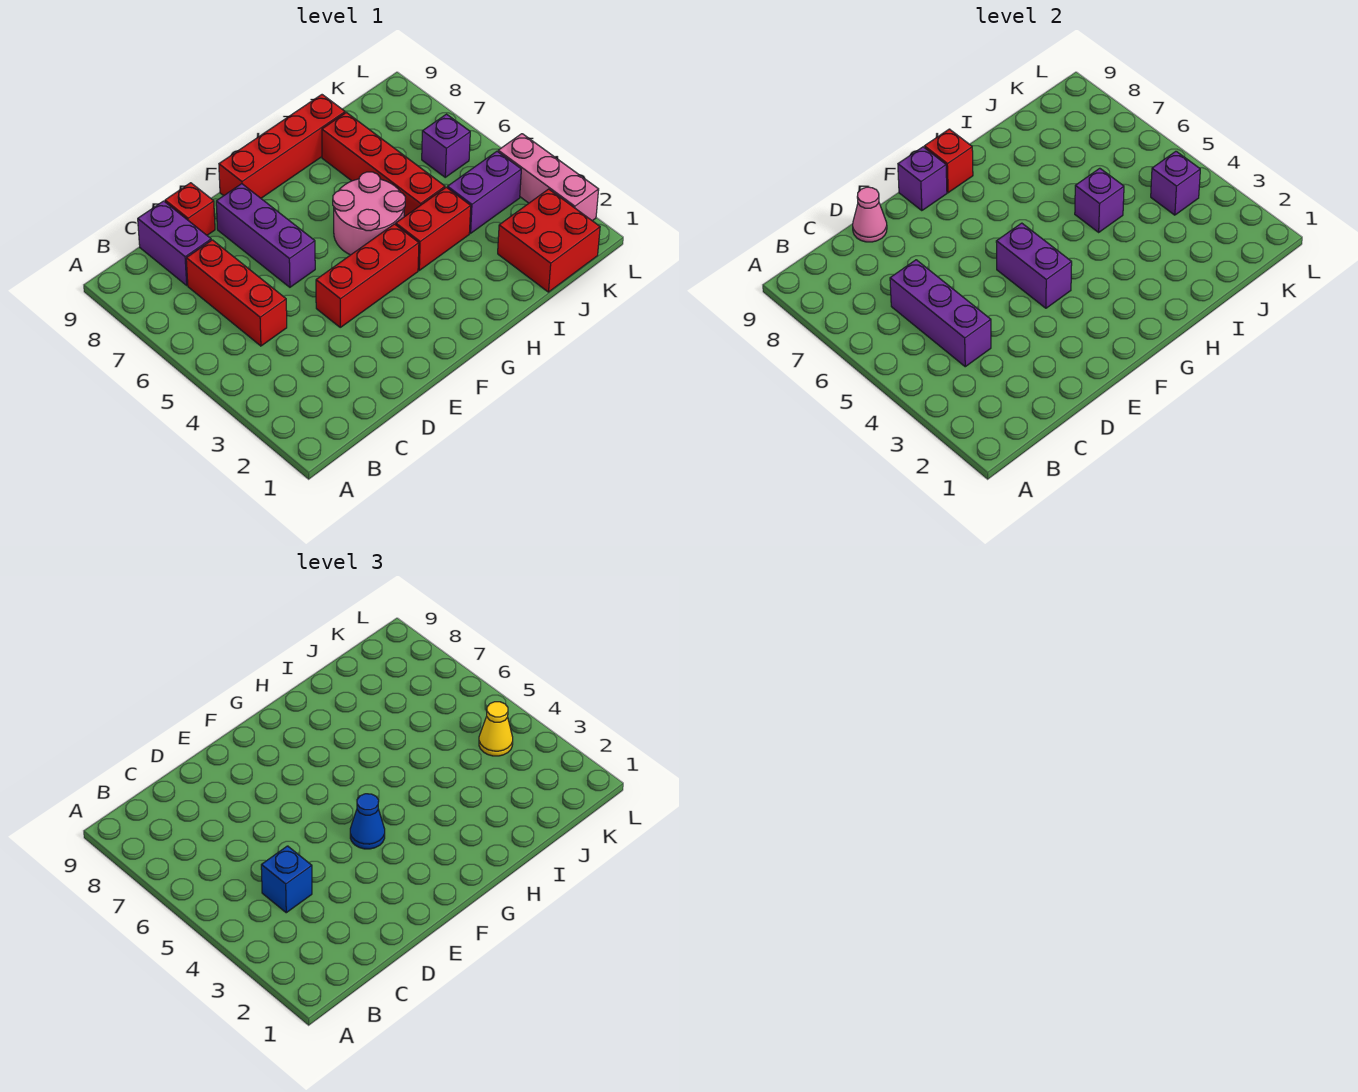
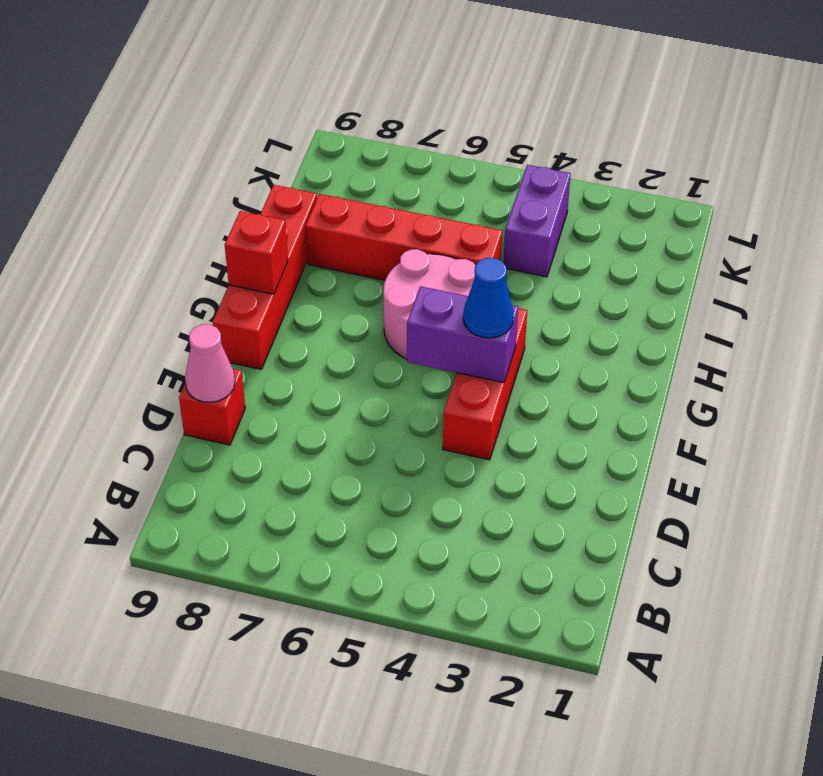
none -> red brick C5:C7 level 1
none -> purple brick C8:C9 level 1
none -> purple brick E6:E8 level 1

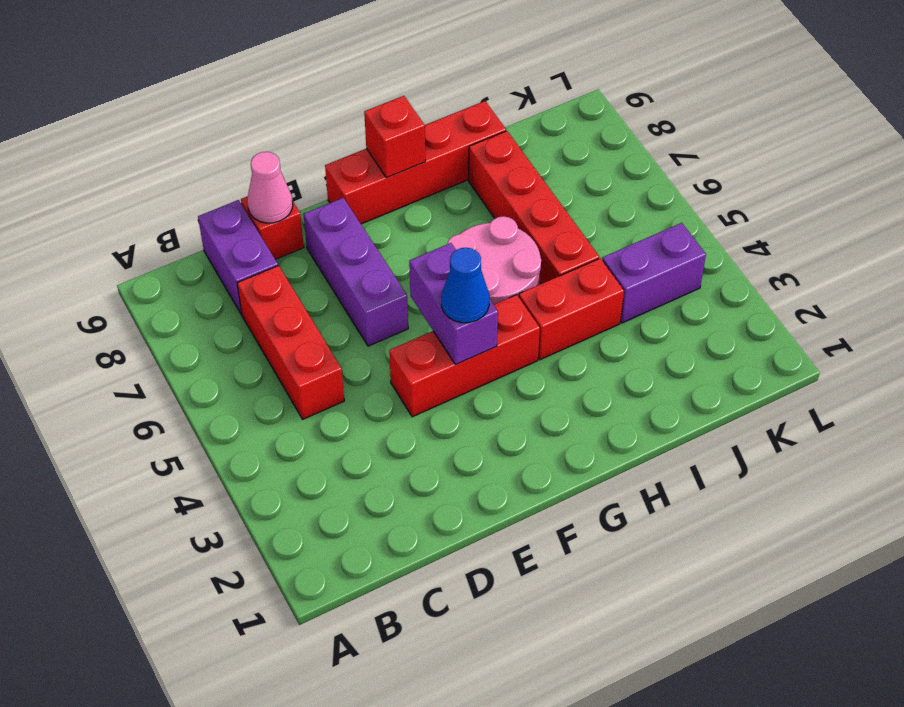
none -> red brick J1:K2 level 1
none -> purple brick K6 level 1
none -> pink brick L2:L4 level 1

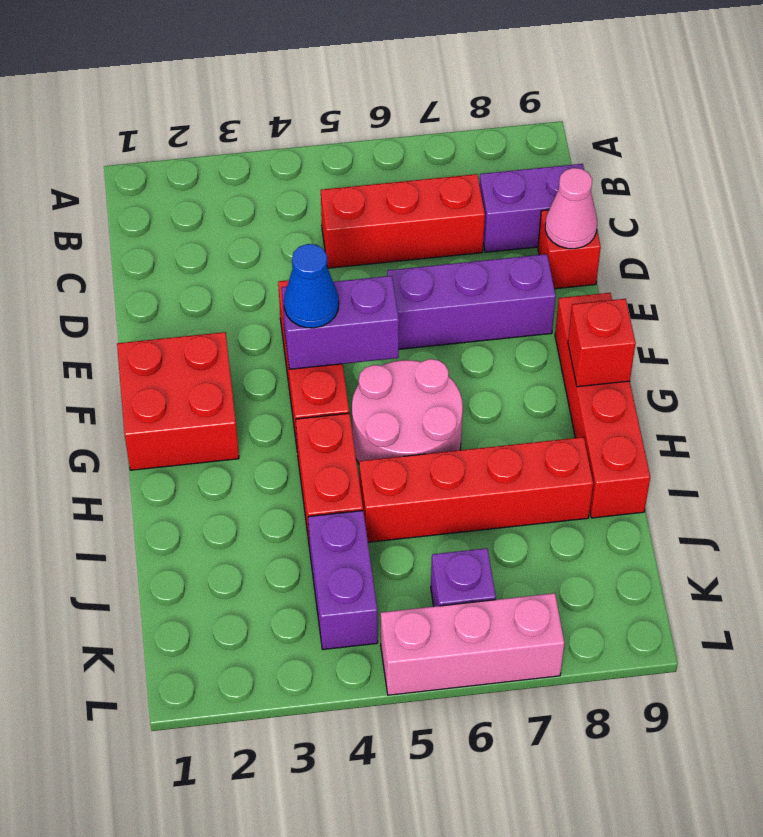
red brick F1:G2 level 1 -> red brick J1:K2 level 1
pink brick L5:L7 level 1 -> pink brick L2:L4 level 1
none -> purple brick C4:C6 level 2
none -> purple brick F9 level 2
none -> purple brick I5 level 2

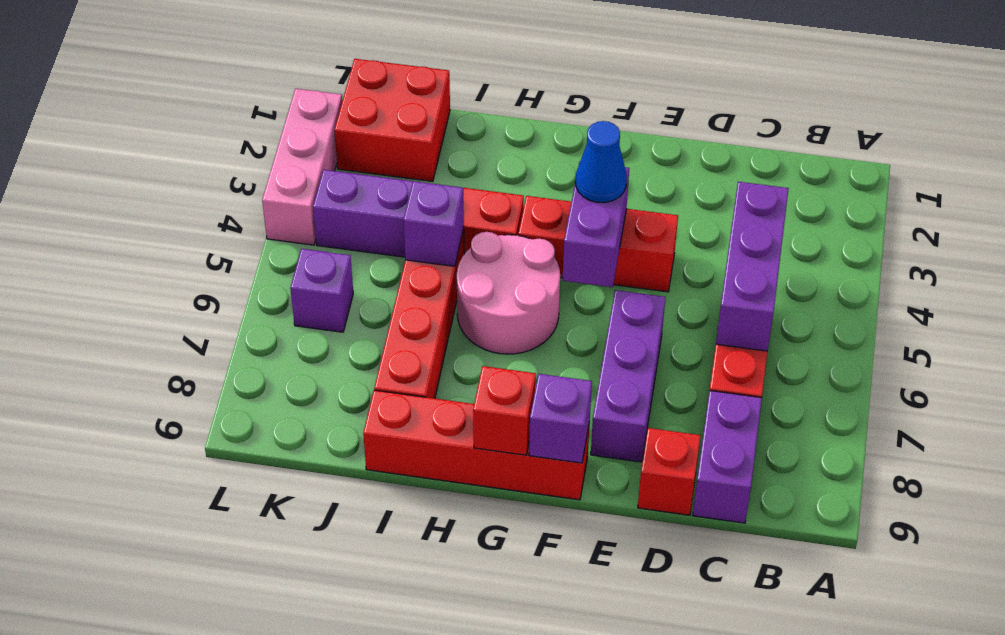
none -> pink cone D9 level 2
none -> purple brick K4 level 2
none -> blue brick C4 level 3

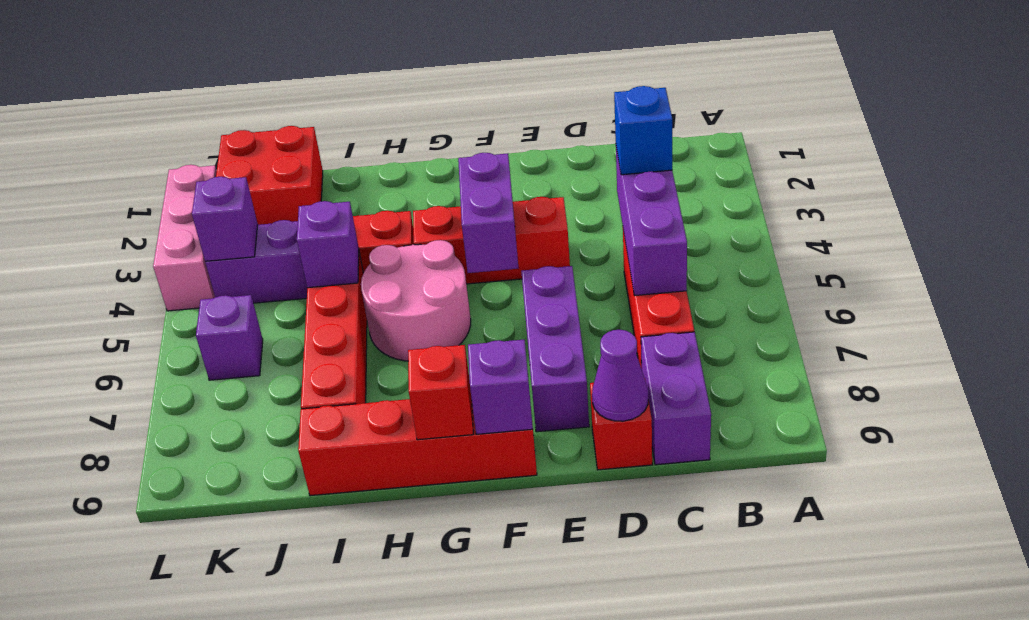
purple cone D9 level 2 -> pink cone D9 level 2
none -> blue cone F4 level 3
none -> yellow cone K4 level 3

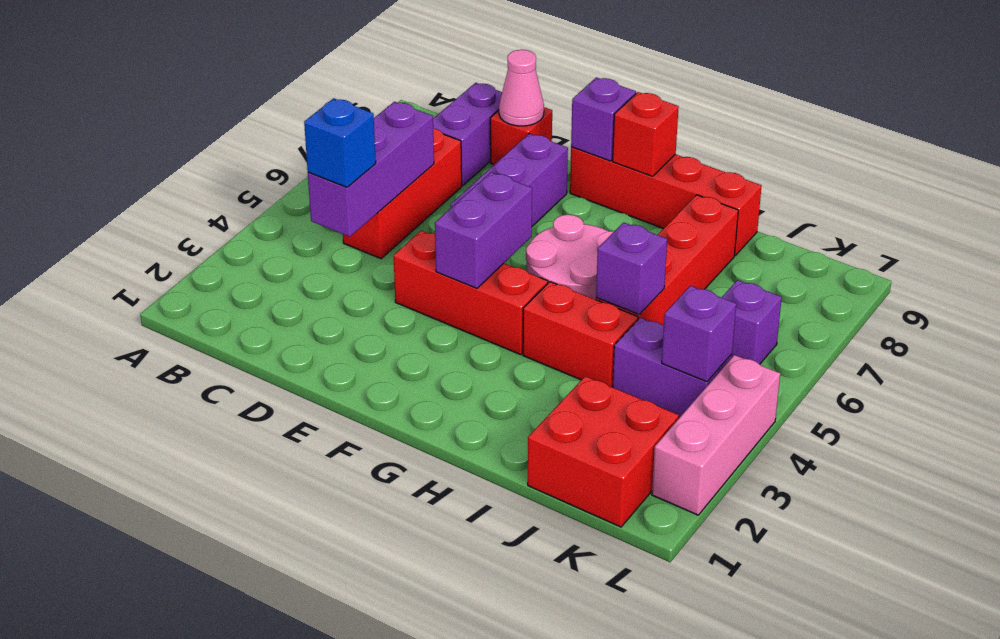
none -> blue cone F4 level 3
none -> yellow cone K4 level 3

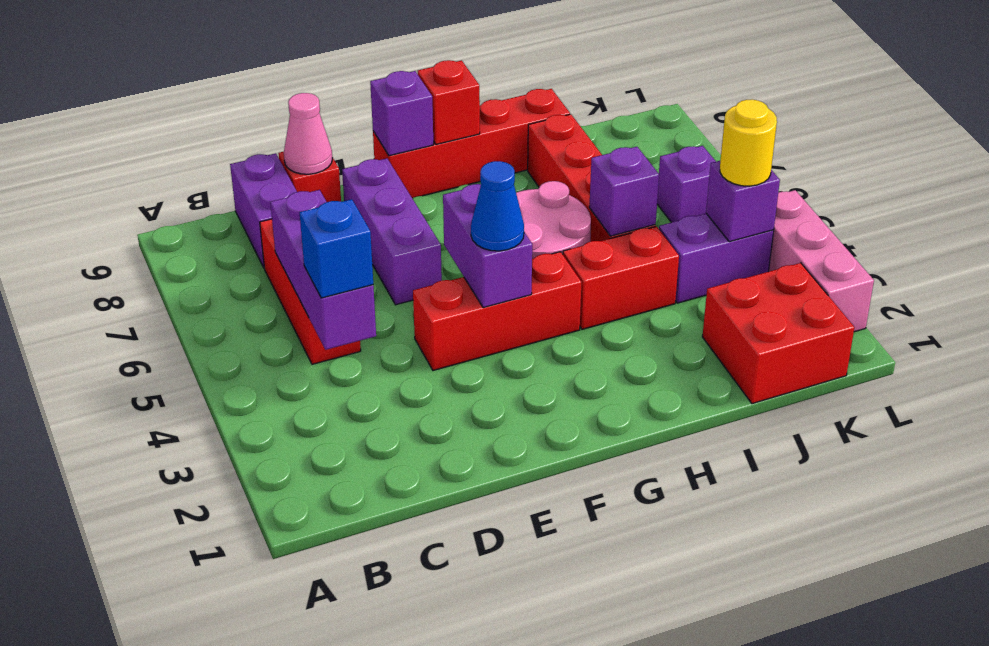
yellow round brick K4 level 3 -> yellow cone K4 level 3

